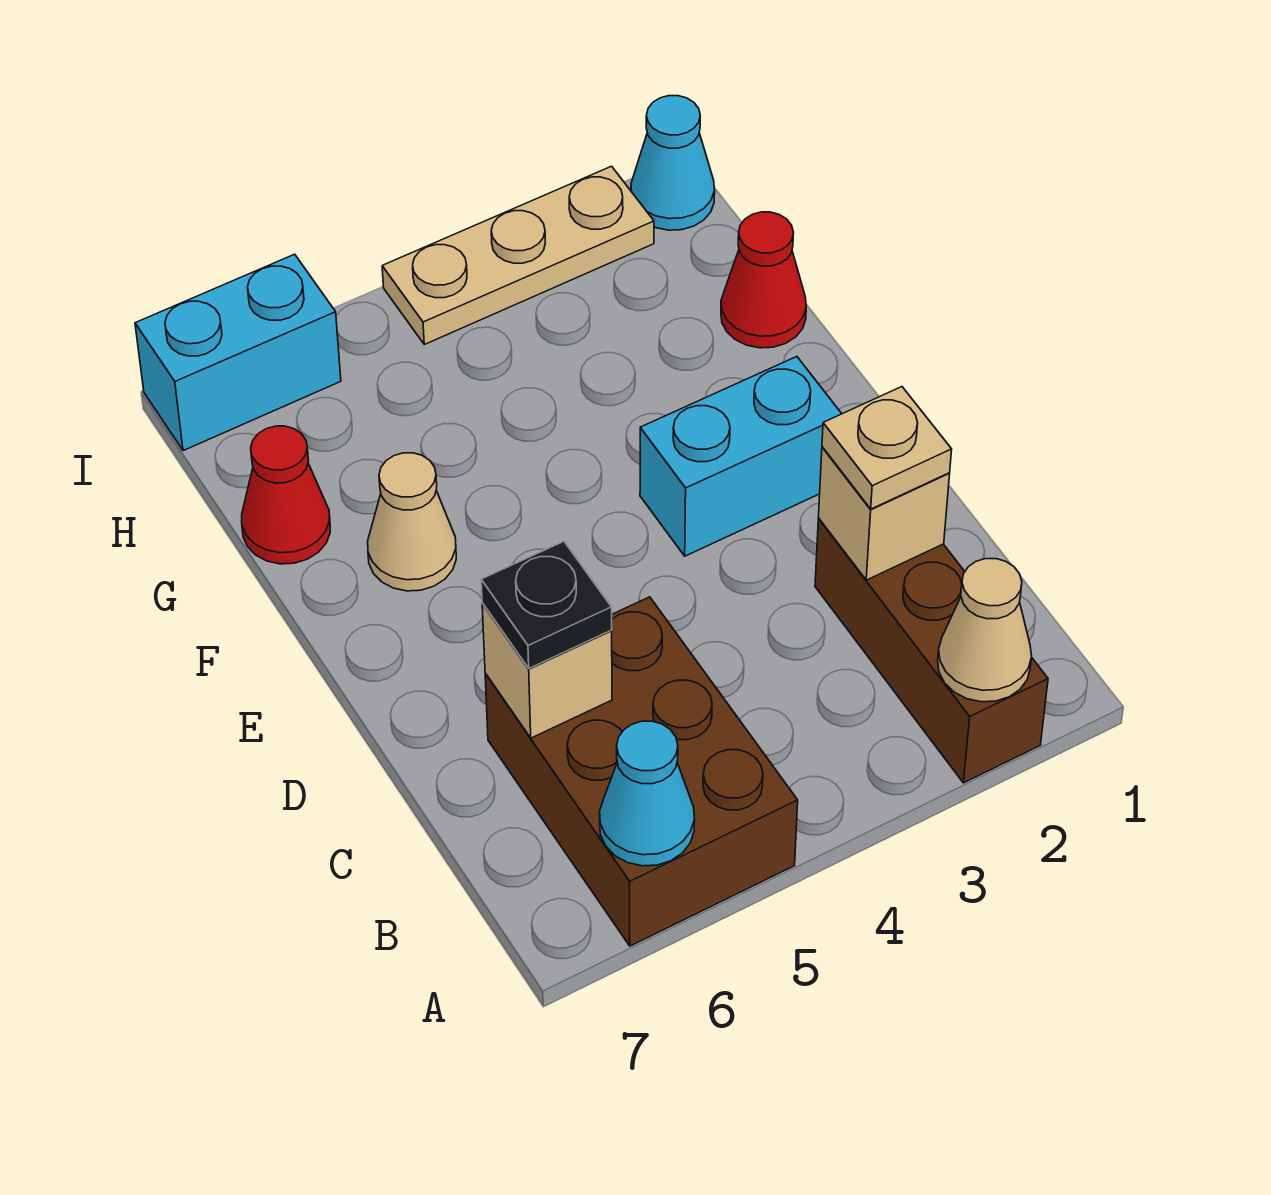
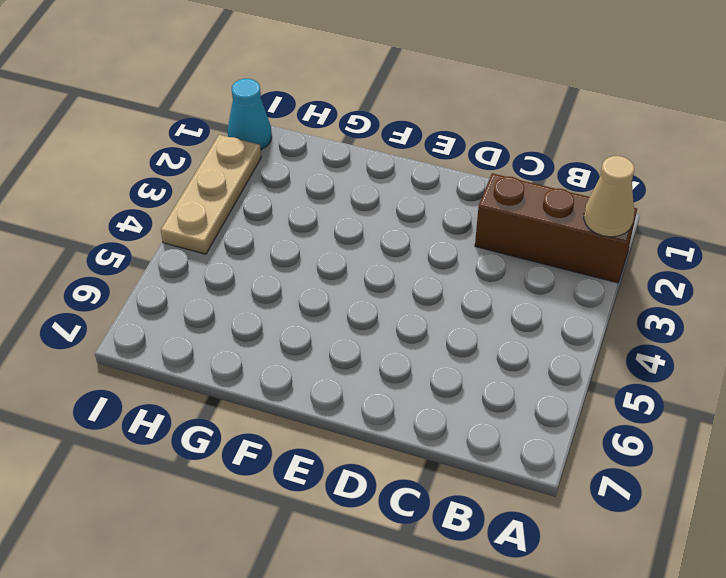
none -> brown brick A5:C6 level 1
none -> cyan brick E2:E3 level 1
none -> tan cone F6 level 1

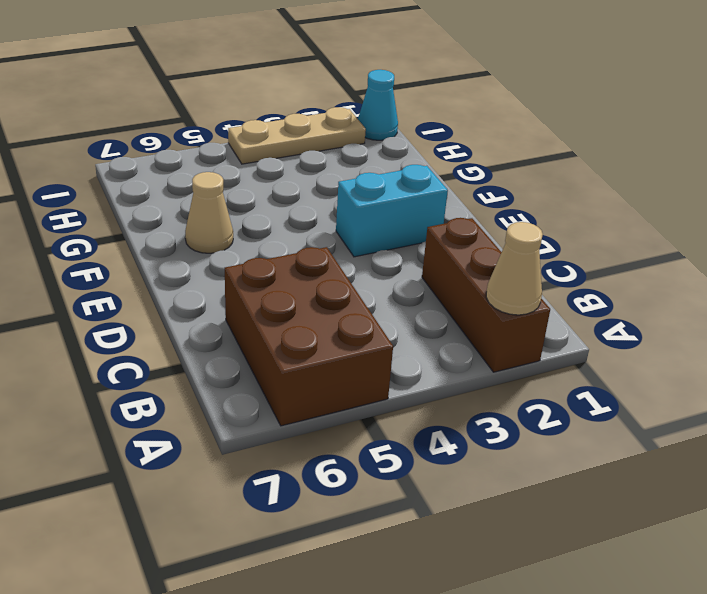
none -> red cone G1 level 1
none -> red cone G7 level 1
none -> cyan brick I6:I7 level 1

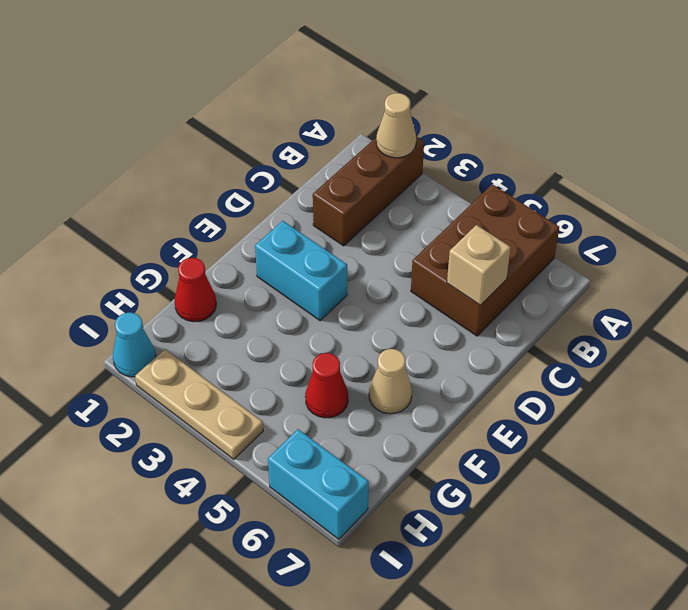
red cone G5 level 1 -> red cone G7 level 1
none -> cyan cone A6 level 2
none -> tan brick C2 level 2
none -> tan plate C2 level 3

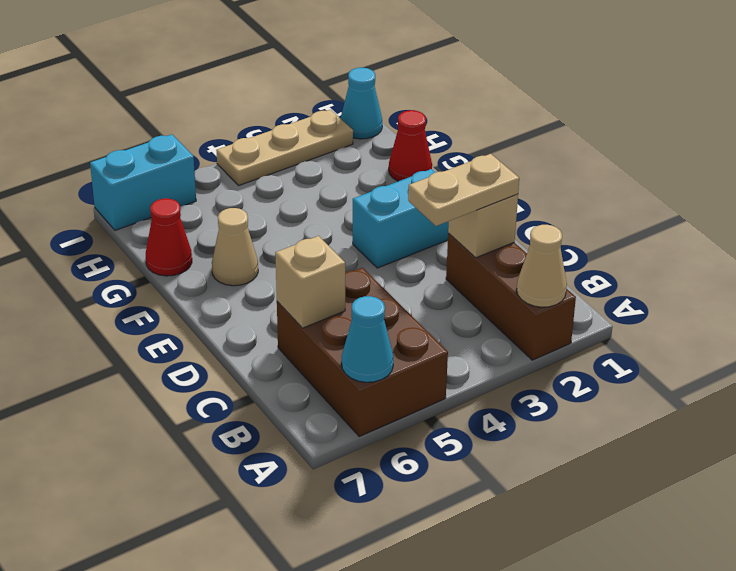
tan plate C2:C3 level 3 -> tan plate C2 level 3
none -> black plate C6 level 3

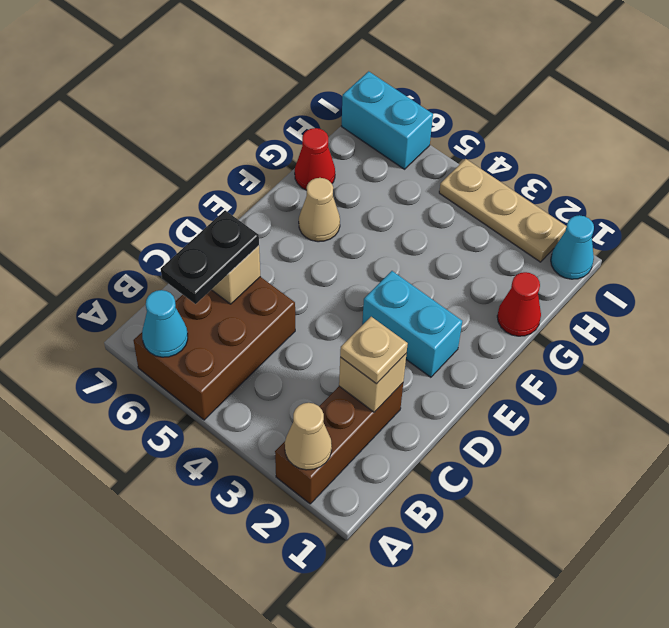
black plate B6:C6 level 3 -> black plate C6 level 3

